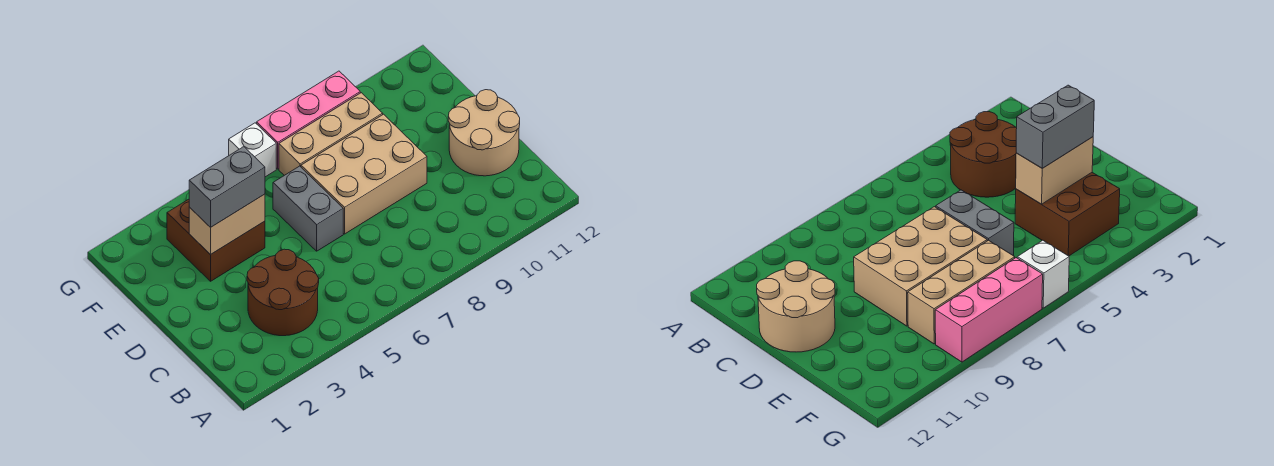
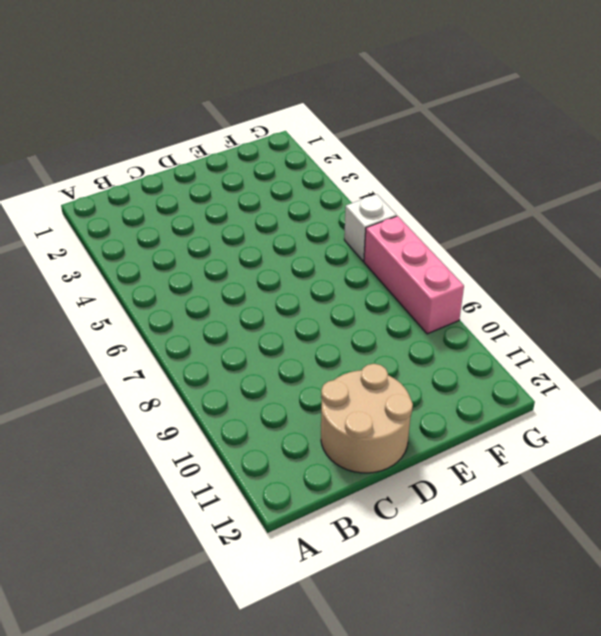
none -> brown round brick B3:C4 level 1
none -> grey brick D6:E6 level 1

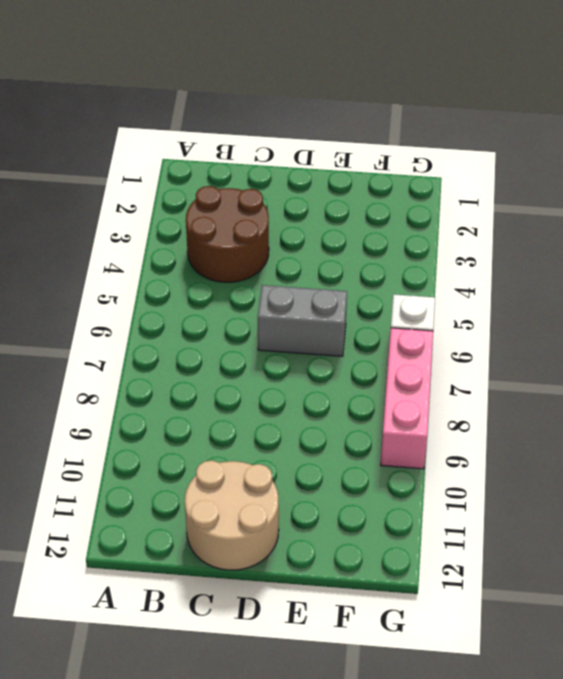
none -> tan brick D7:E9 level 1
none -> brown brick E3:F4 level 1

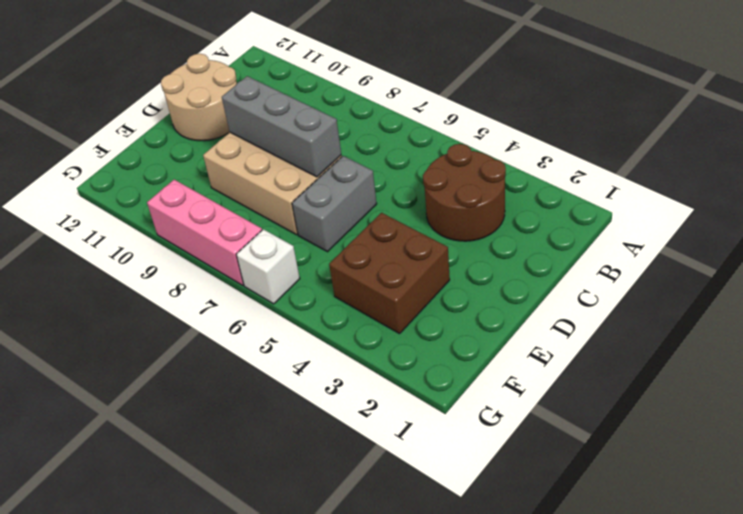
grey brick D7:D9 level 2 -> none
none -> tan brick F7:F9 level 1
none -> tan brick E3:E4 level 2

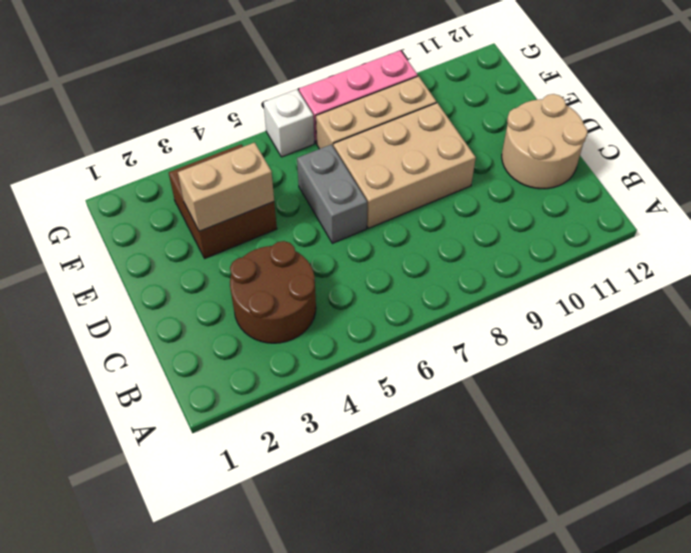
none -> grey brick E3:E4 level 3

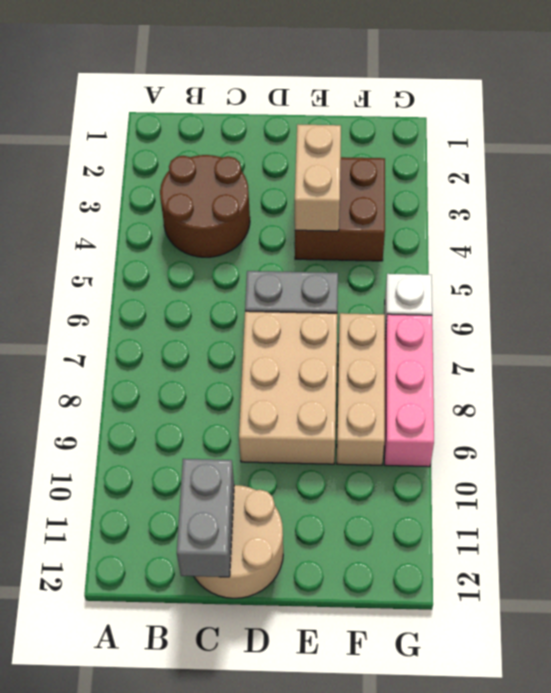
grey brick C11:C12 level 2 -> grey brick E3:E4 level 3

